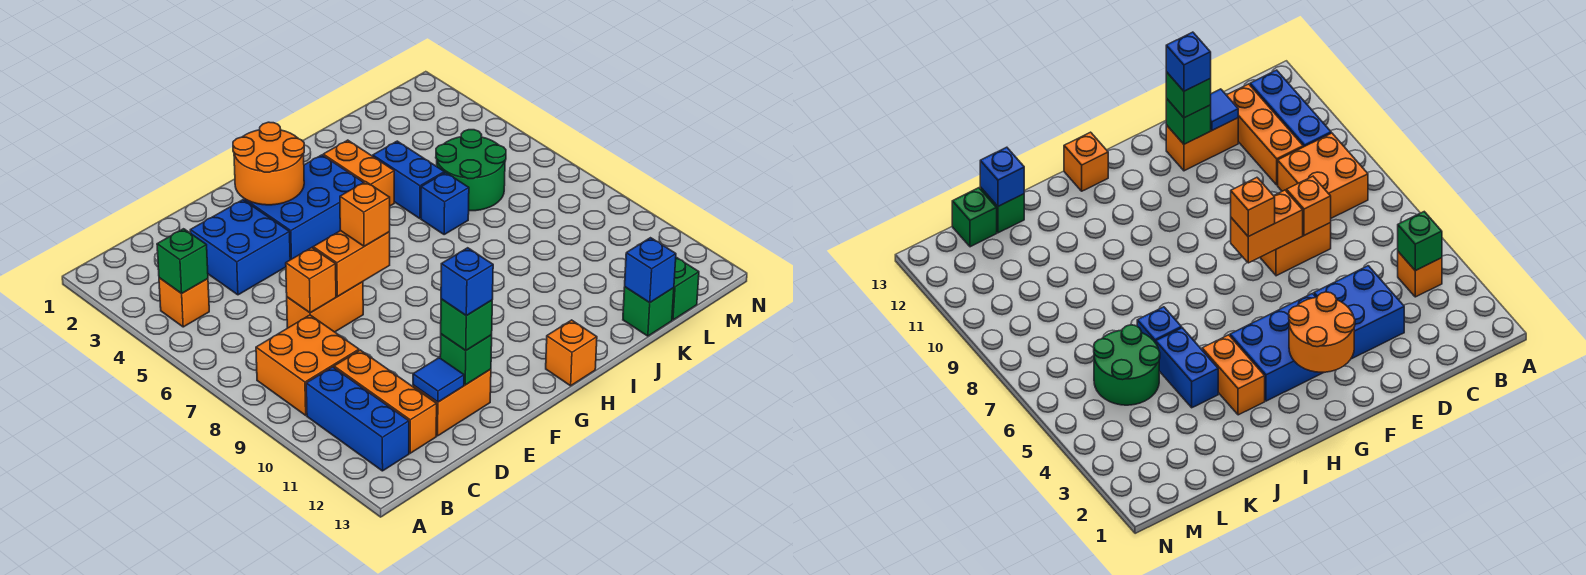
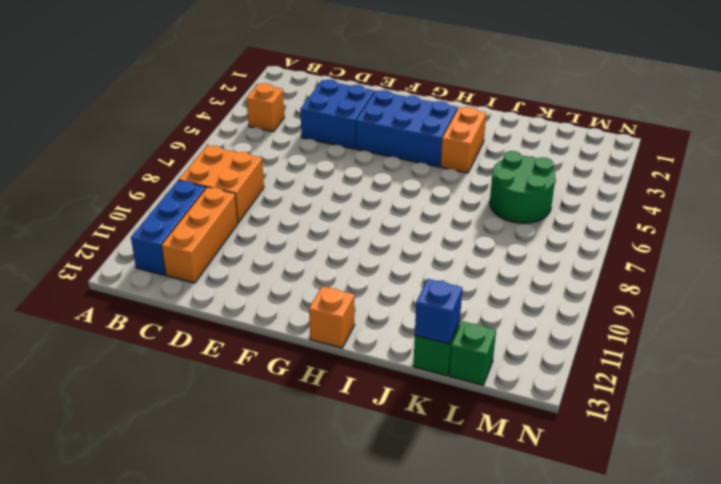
none -> orange brick D7:E7 level 1
none -> orange brick D12:E12 level 1
none -> blue brick J4:J5 level 1

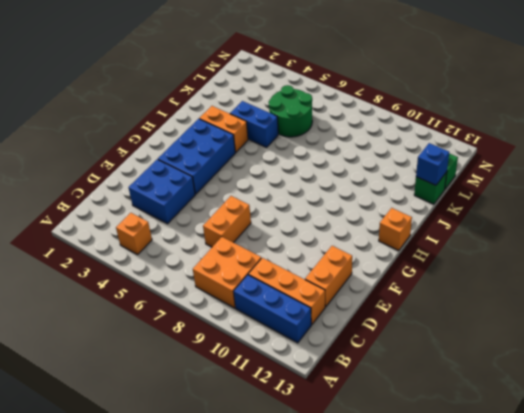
none -> blue brick J6 level 1
none -> green brick B4 level 2
none -> orange brick D7 level 2

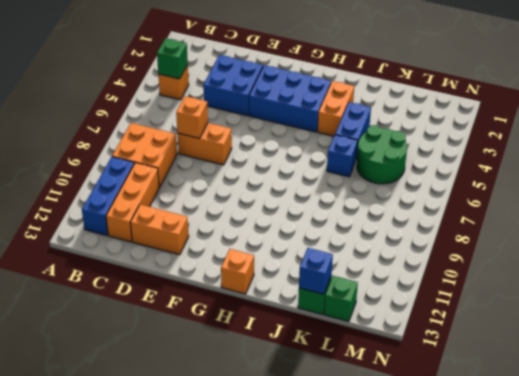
none -> blue tile D12 level 2
none -> orange brick E7:F7 level 2
none -> green brick E12 level 2

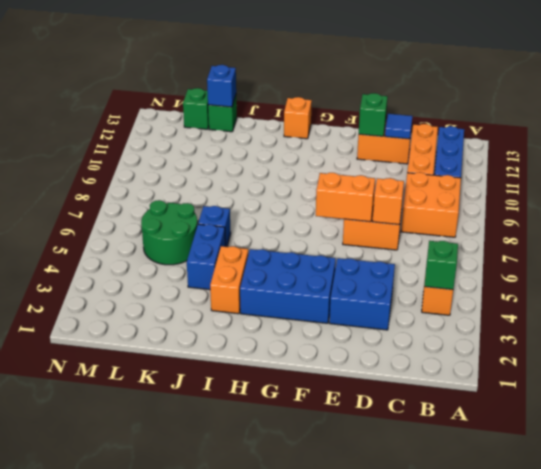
none -> orange round brick F2:G3 level 2
none -> green brick E12 level 3
none -> orange brick F7 level 3

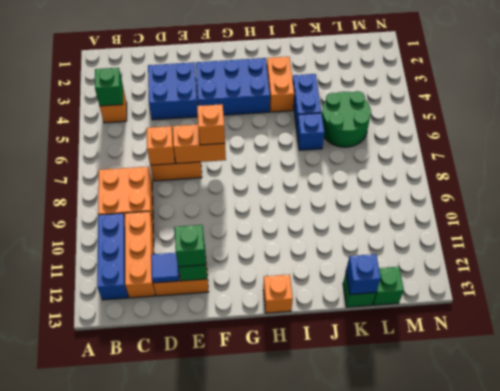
none -> orange round brick F2:G3 level 2
none -> blue brick E12 level 4

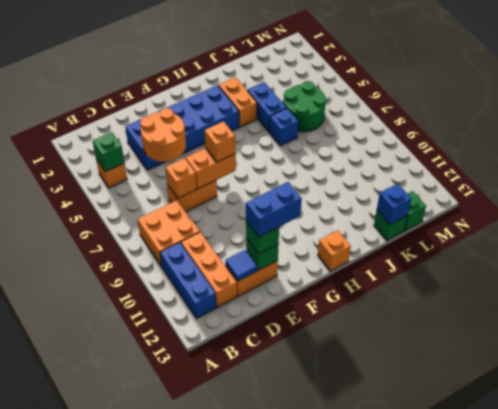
orange round brick D4:E5 level 2 -> orange round brick F2:G3 level 2
blue brick E12:F12 level 4 -> blue brick E12 level 4

